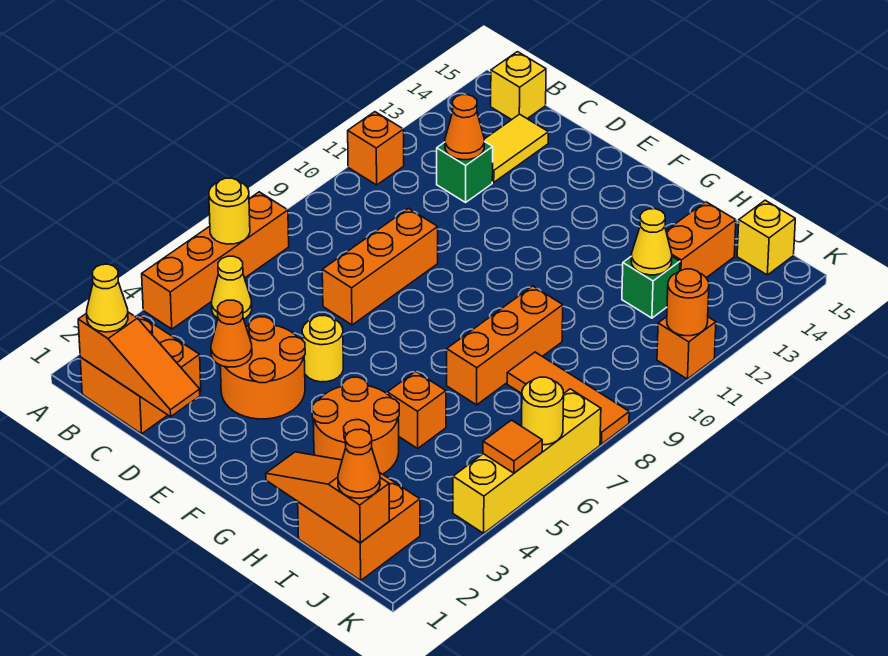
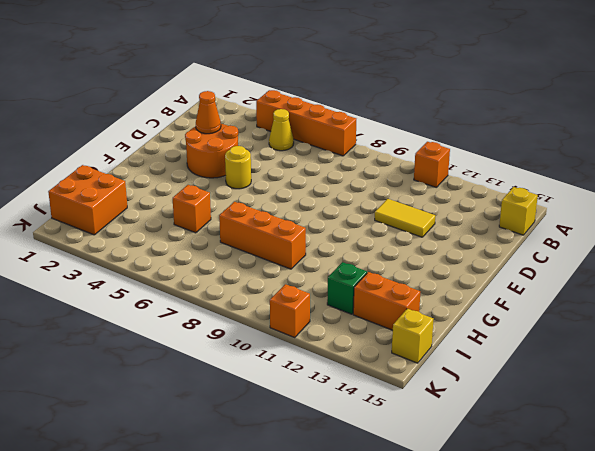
yellow tile D11:D12 level 1 -> yellow tile C13:C14 level 1
none -> orange brick B1:C2 level 1
none -> green brick C12 level 1
none -> orange brick D7:D9 level 1
none -> orange round brick G3:H4 level 1

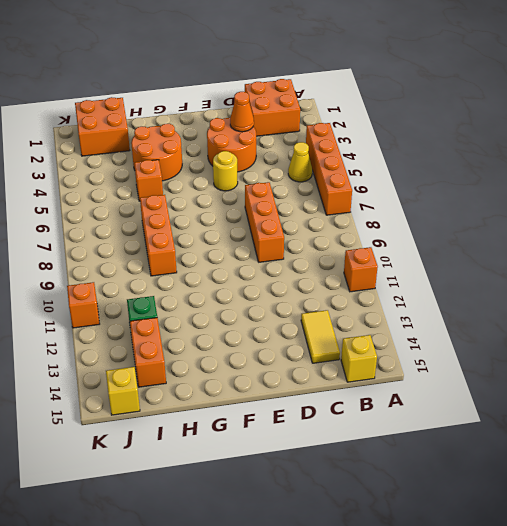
none -> green brick C12 level 1
none -> orange tile I8:K8 level 1
none -> yellow brick K4:K7 level 1
none -> yellow round brick A6 level 2

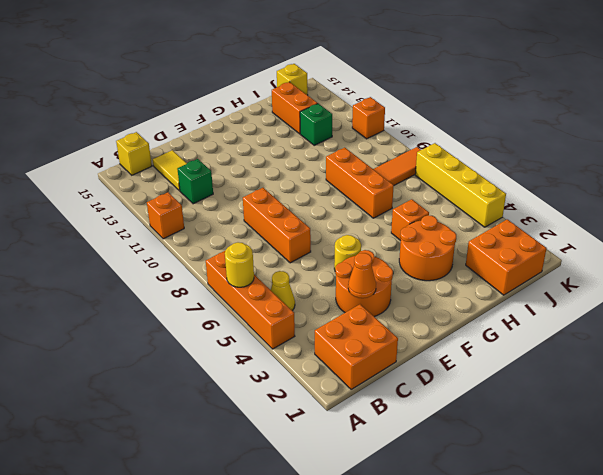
none -> orange slope B1:D1 level 2 top B
none -> orange cone C12 level 2
none -> orange slope H1:J1 level 2 top J
none -> yellow cone I12 level 2

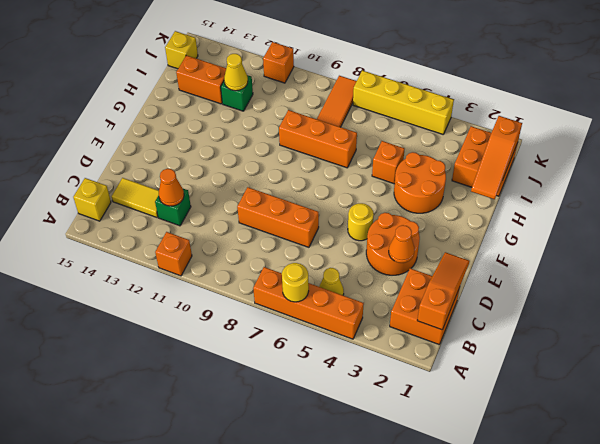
none -> orange tile K5 level 2
none -> yellow round brick K6 level 2
none -> orange round brick K11 level 2
none -> yellow cone B1 level 3

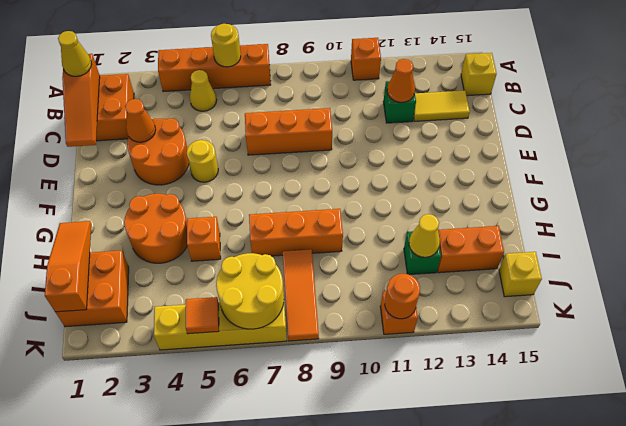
yellow round brick J6:K7 level 2 -> yellow round brick K6 level 2
none -> orange cone J1 level 3

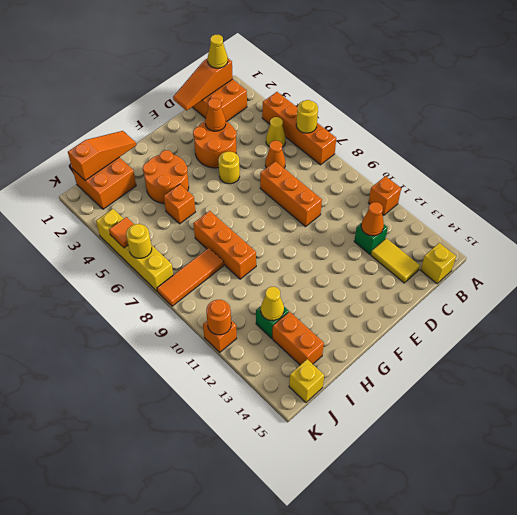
orange cone C6 level 1 -> orange cone J1 level 3

